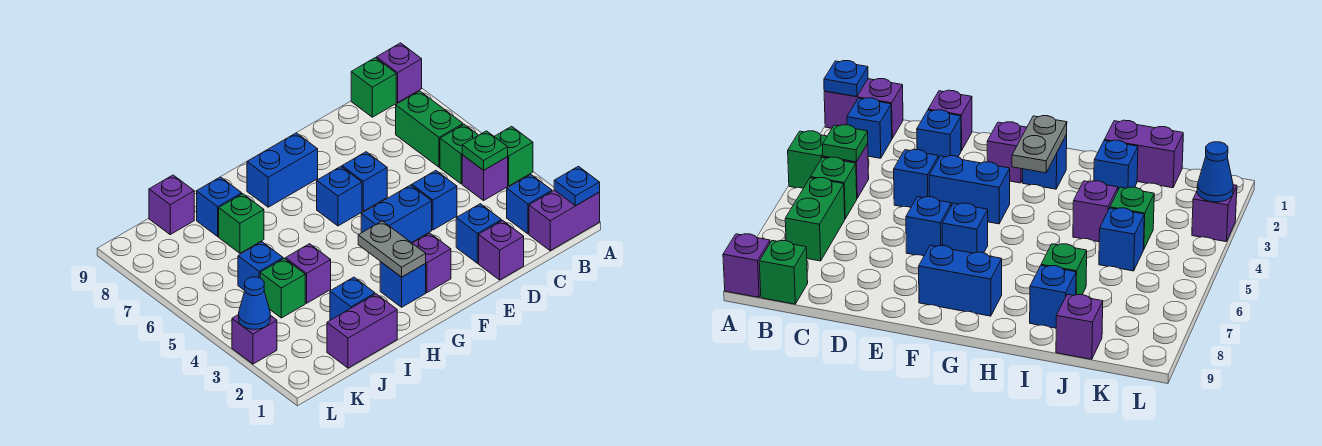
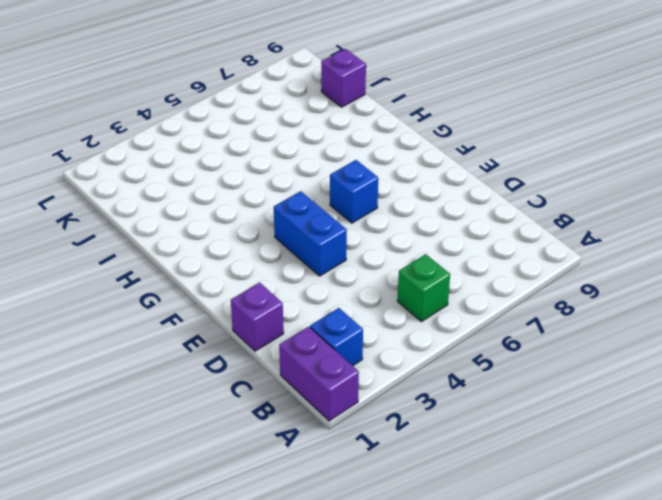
none -> green brick A4 level 1
none -> purple brick A9 level 1
none -> purple brick B4 level 1
none -> green brick B6:B7 level 1

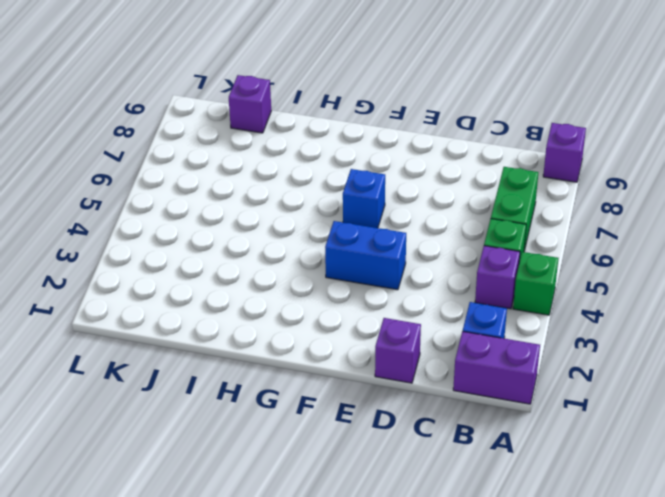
none -> green brick B9 level 1
none -> blue brick D2 level 1
none -> blue brick D4 level 1
none -> blue brick E6 level 1

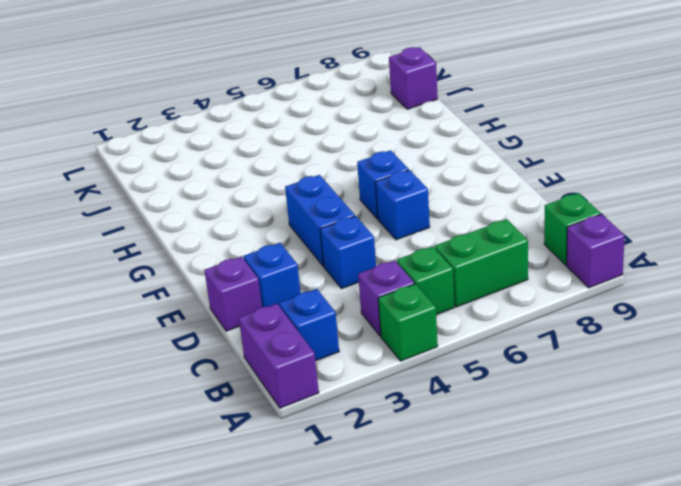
none -> purple brick F2 level 1
none -> blue brick F8:G8 level 1
none -> blue brick G2 level 1
none -> purple brick I1:J1 level 1

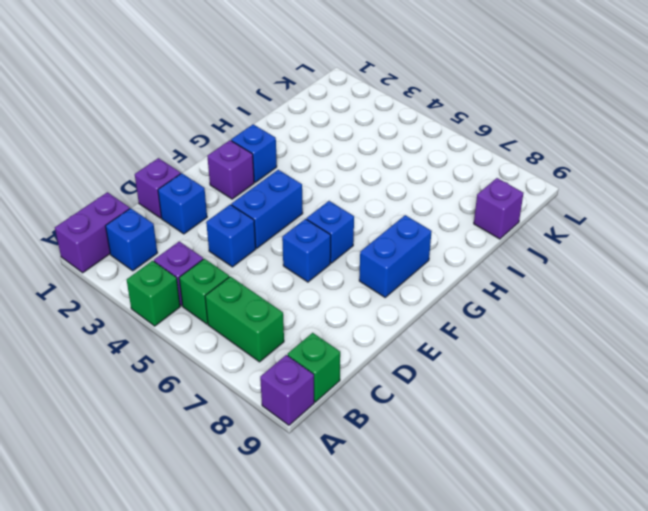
none -> purple brick I1:J1 level 1
none -> blue brick I2 level 1
none -> purple brick I4 level 1
none -> green brick I7 level 1

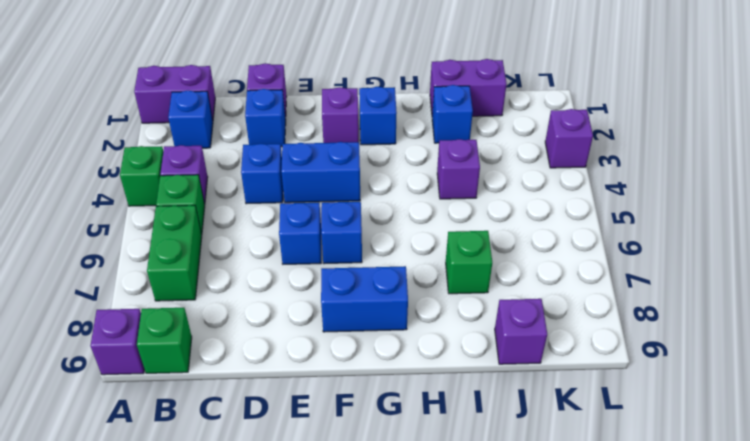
none -> blue brick I8 level 1
none -> green brick J4 level 1
none -> blue brick J5 level 1
none -> blue plate A1 level 2

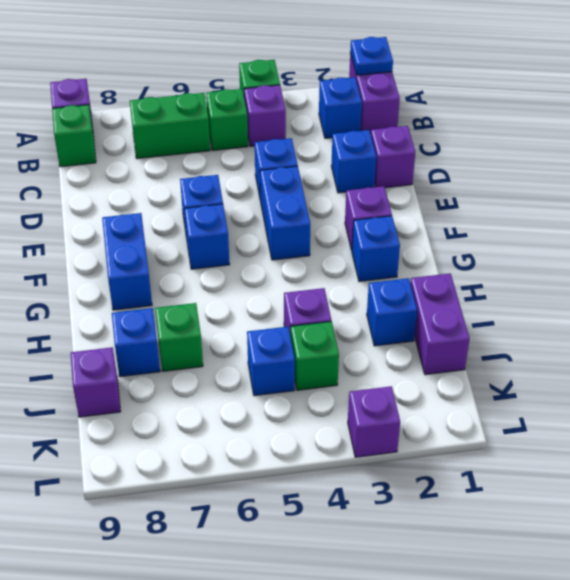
none -> green plate B4 level 2
none -> grey plate G2:G3 level 2
none -> blue cone L3 level 2

